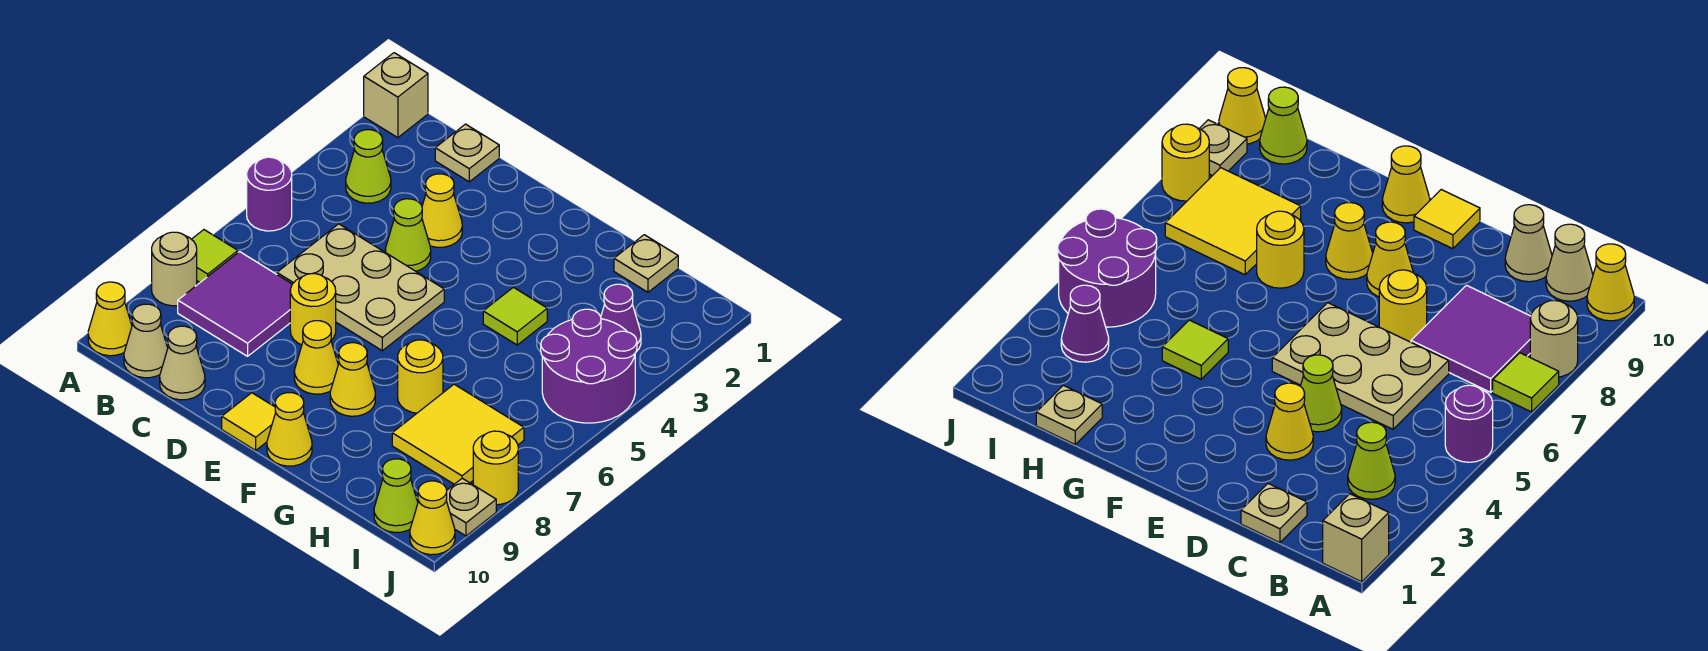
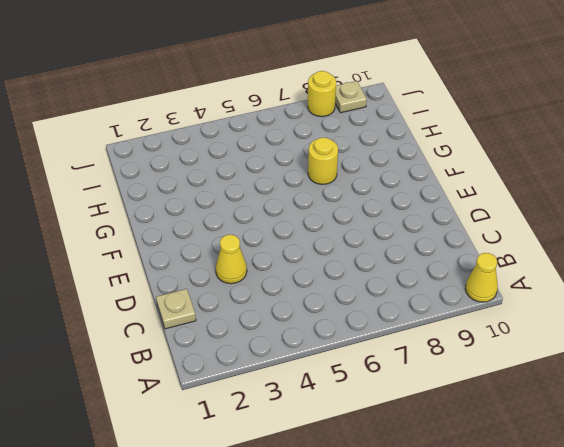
none -> tan brick A1 level 1
none -> purple round brick A5 level 1
none -> lime tile A7 level 1

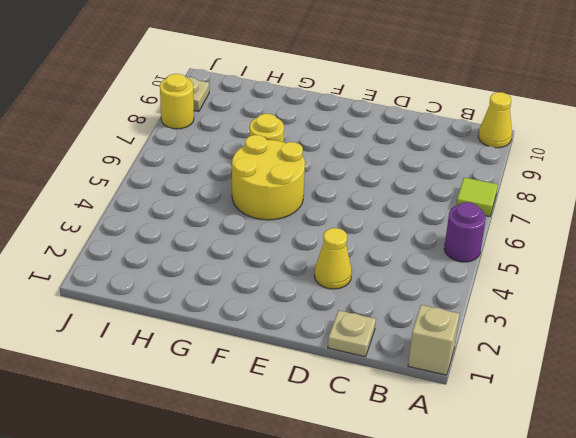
yellow round brick F5:G6 level 1 -> none
none -> tan round brick A8 level 1
none -> lime cone B3 level 1
none -> purple tile B7:C8 level 1

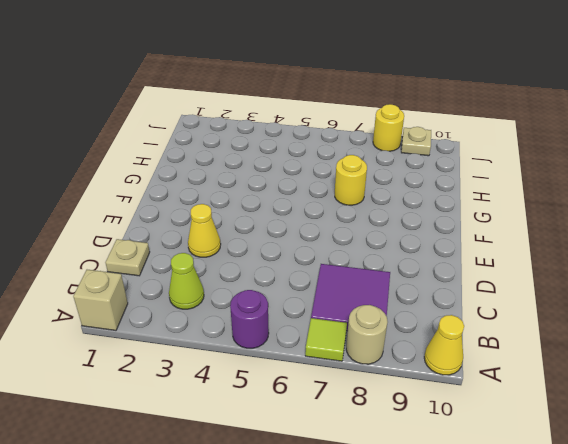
none -> tan cone B10 level 1
none -> tan plate C5:E6 level 1
none -> tan cone C10 level 1

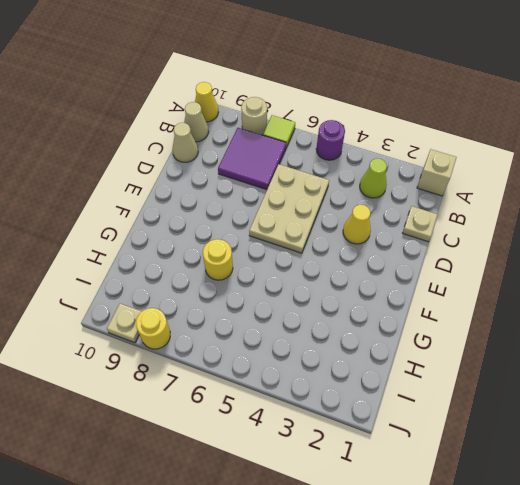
none -> lime cone D4 level 1
none -> yellow round brick D7 level 1
none -> yellow cone E8 level 1

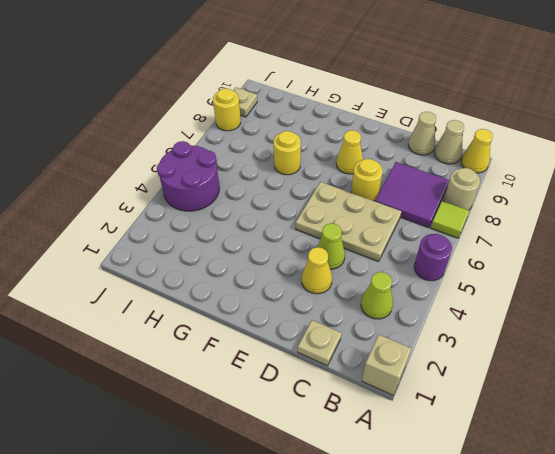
none -> yellow tile E10 level 1
none -> yellow cone F8 level 1
none -> yellow cone F10 level 1

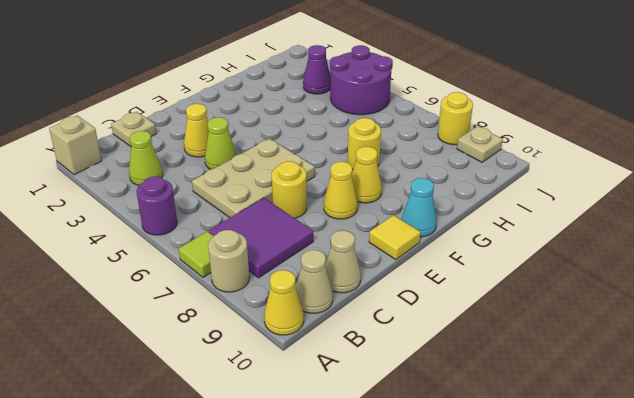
cyan cone F10 level 1 -> yellow cone F10 level 1
none -> lime tile G4 level 1
none -> tan plate H1 level 1
none -> yellow tile H7:I8 level 1

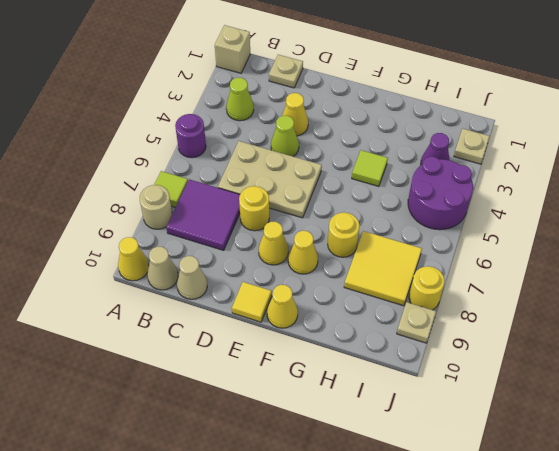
tan plate J2 level 1 -> tan plate H1 level 1
none -> lime cone I10 level 1
none -> yellow cone J10 level 1

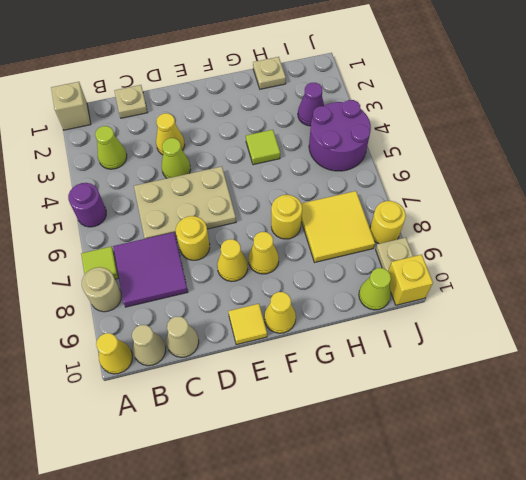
yellow brick J10 level 1 -> yellow cone J10 level 1

